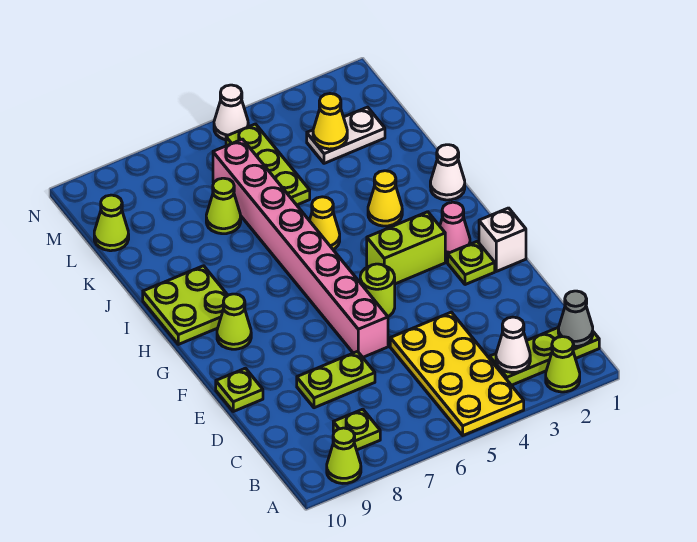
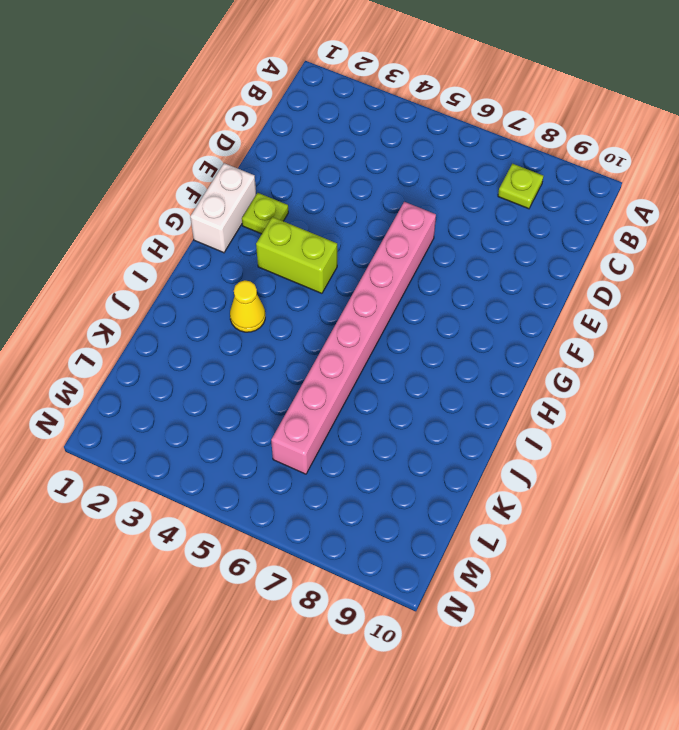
white brick F1:G1 level 1 -> white brick F1 level 1
none -> lime cone A2 level 1
none -> yellow plate A4:D5 level 1
none -> lime cone A9 level 1

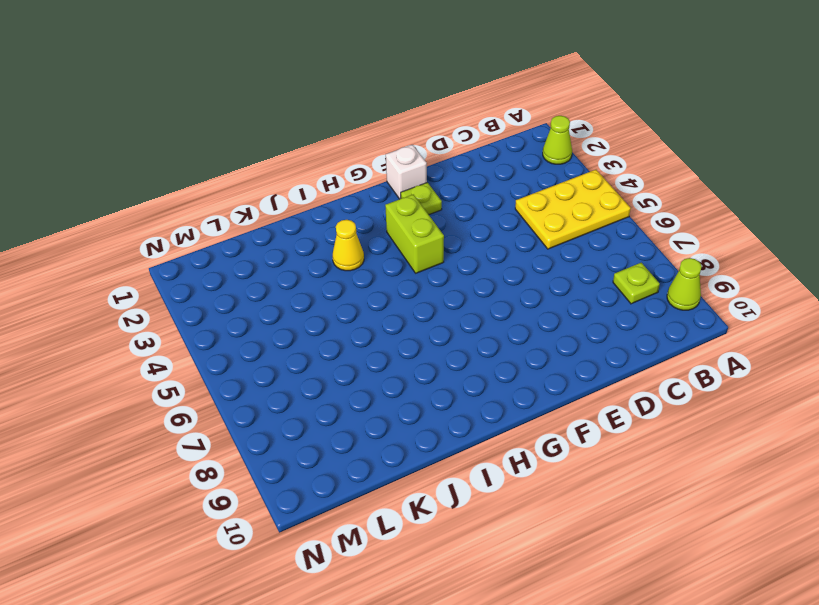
yellow plate A4:C5 level 1 -> yellow plate A4:D5 level 1
none -> lime plate B1:B3 level 1
none -> lime plate D7:D8 level 1
none -> pink brick E6:L6 level 1

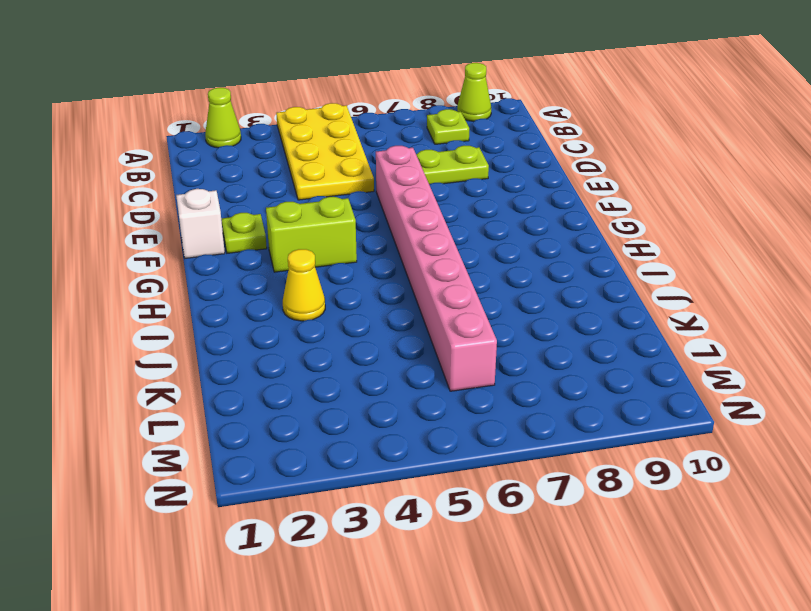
none -> lime plate B1:B3 level 1
none -> lime plate E10 level 1
none -> lime round brick F5 level 1

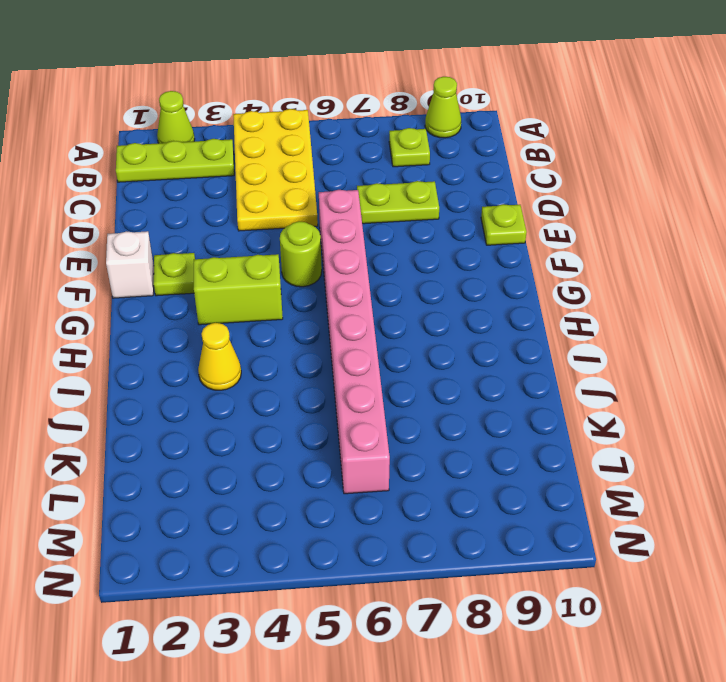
none -> pink cone G2 level 1
none -> lime cone G9 level 1
none -> lime plate H9:I10 level 1

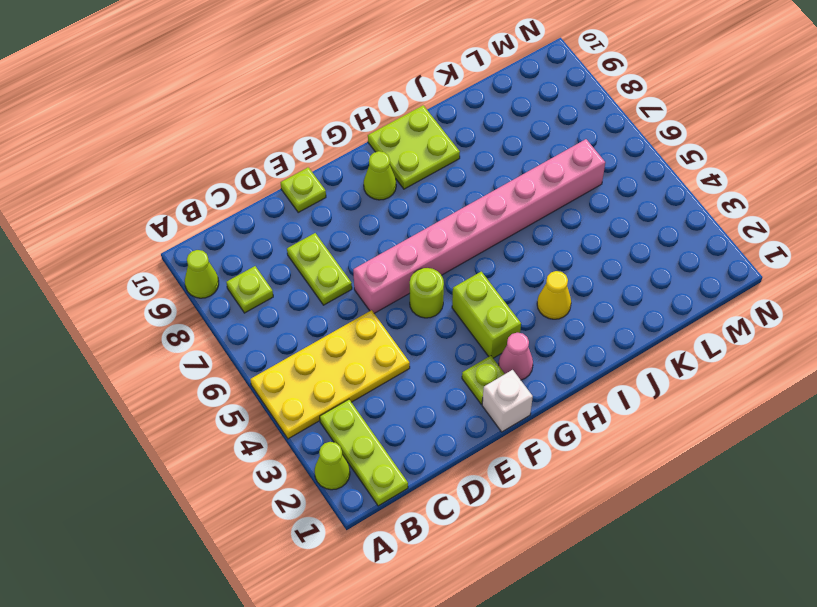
none -> white cone I1 level 1
none -> yellow cone I5 level 1
none -> lime plate K5:M5 level 1

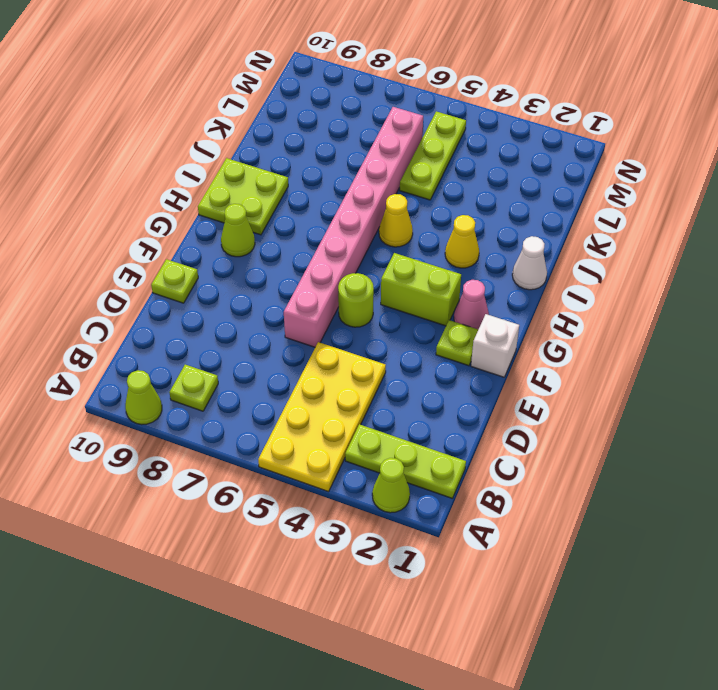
none -> lime plate D7:D8 level 1
none -> lime cone K7 level 1
none -> white plate L2:L3 level 1

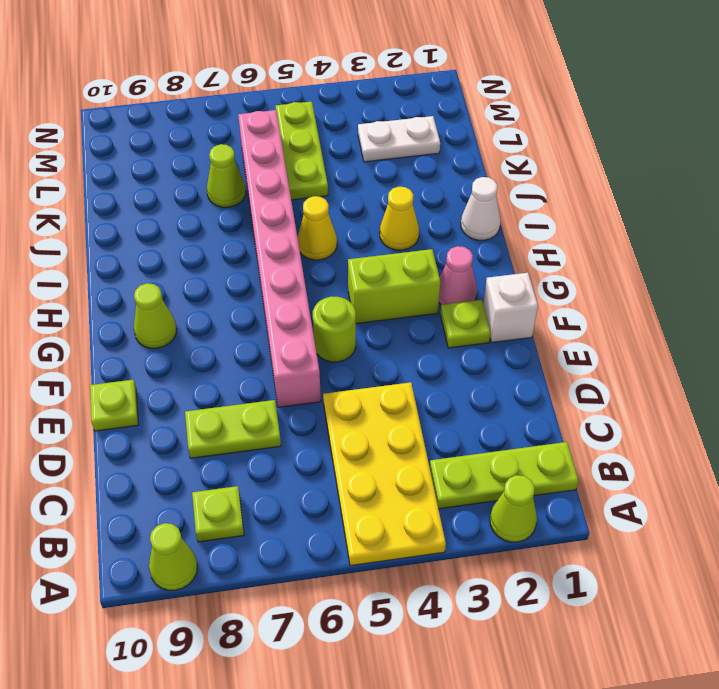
none -> lime plate H9:I10 level 1
none -> lime cone L10 level 1
none -> white cone N5 level 1

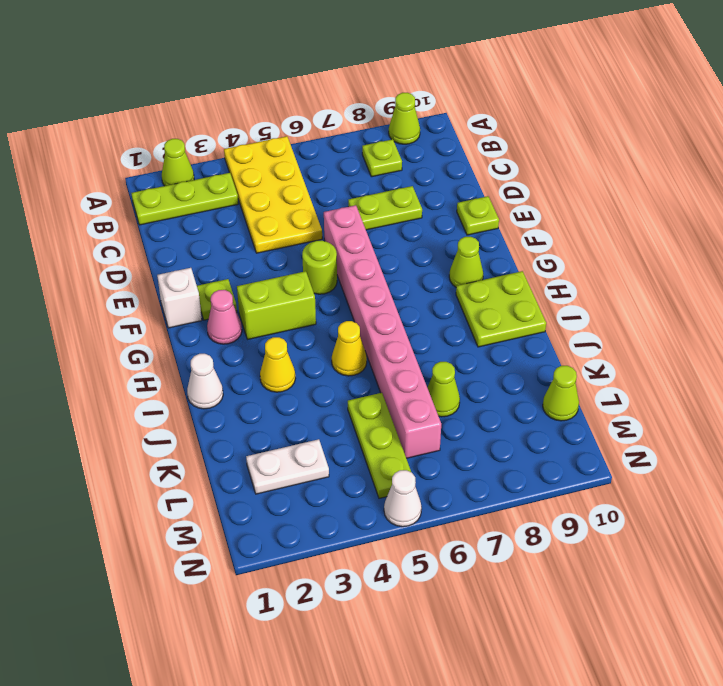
none -> grey cone B1 level 2
none -> white cone B3 level 2
none -> yellow cone L3 level 2

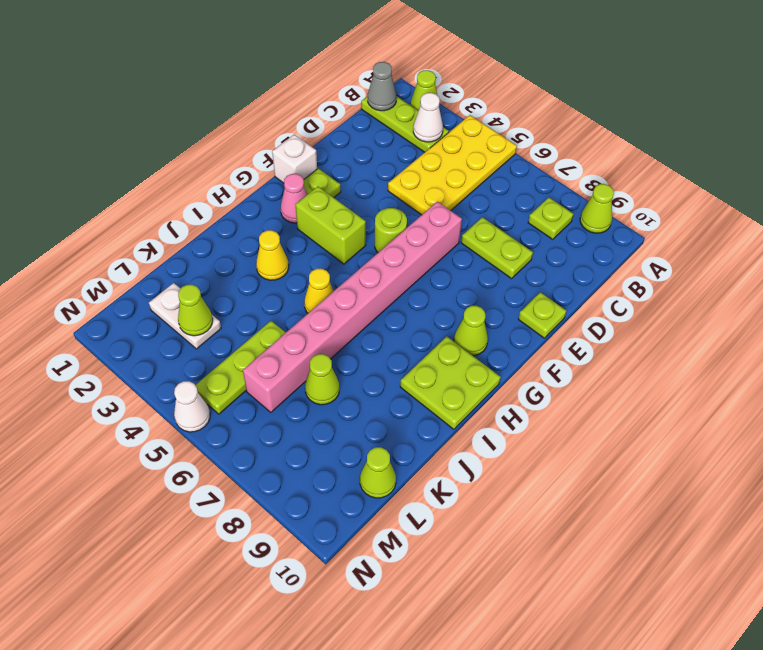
lime cone L3 level 2 -> yellow cone L3 level 2
none -> white cone I1 level 1

